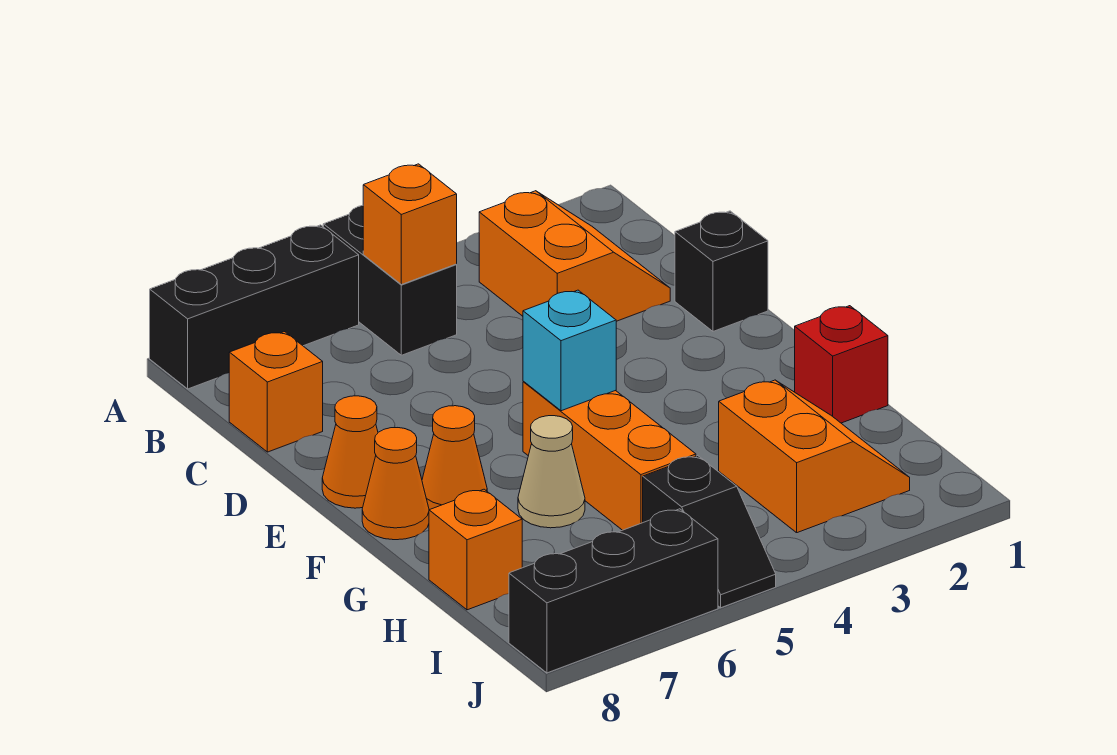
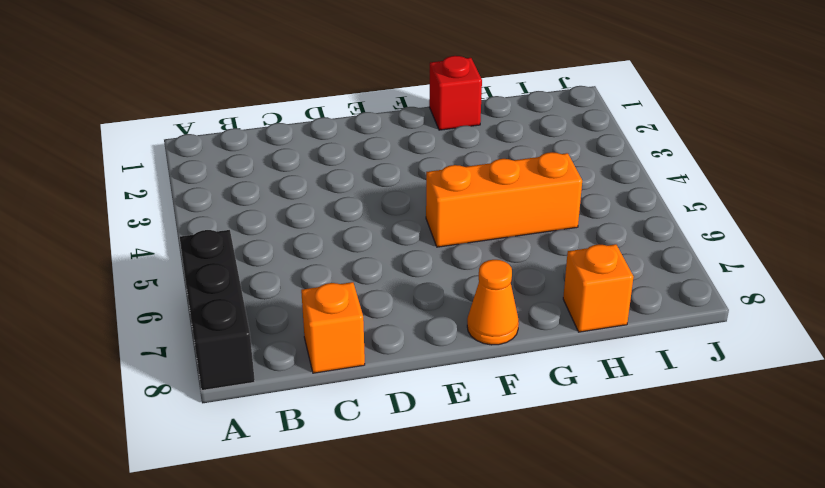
none -> black brick A5:B5 level 1
none -> orange slope B2:C3 level 1 top 3
none -> black brick D1 level 1

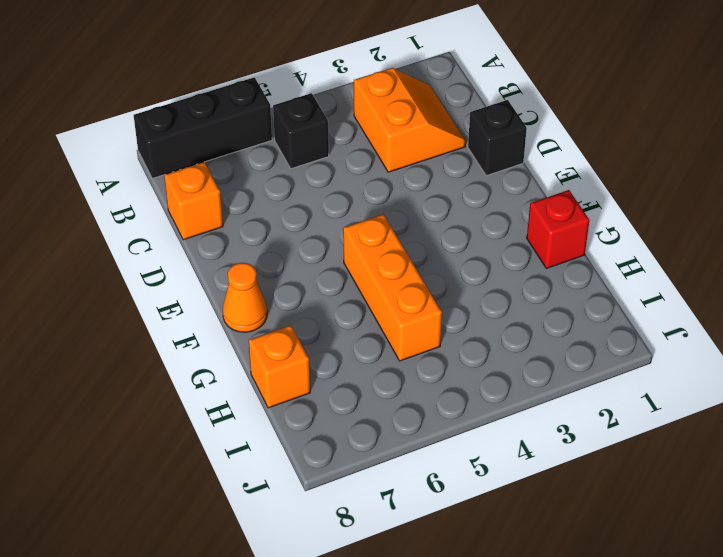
black brick B5 level 1 -> black brick A5:B5 level 1
none -> orange cone E8 level 1
none -> orange cone F7 level 1
none -> tan cone G6 level 1

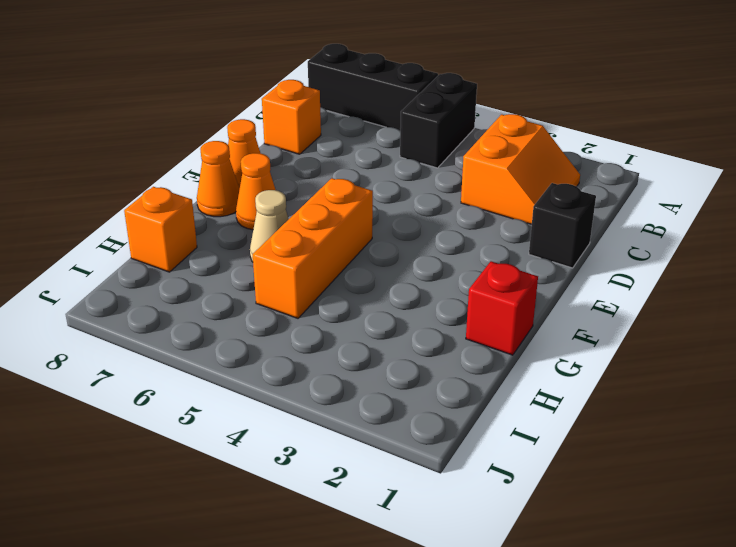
none -> orange slope H2:I3 level 1 top 3
none -> black slope I5:J5 level 1 top I
none -> black brick J6:J8 level 1

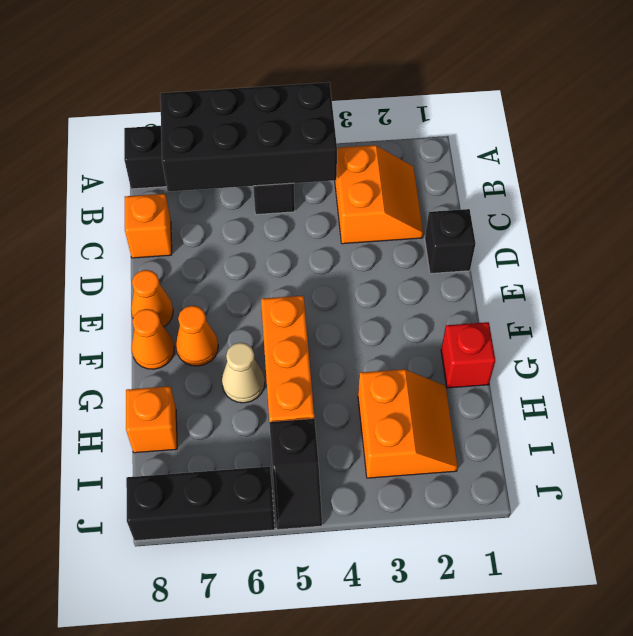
black brick A4:B7 level 2 -> orange brick B5 level 2
none -> cyan brick F5 level 2

